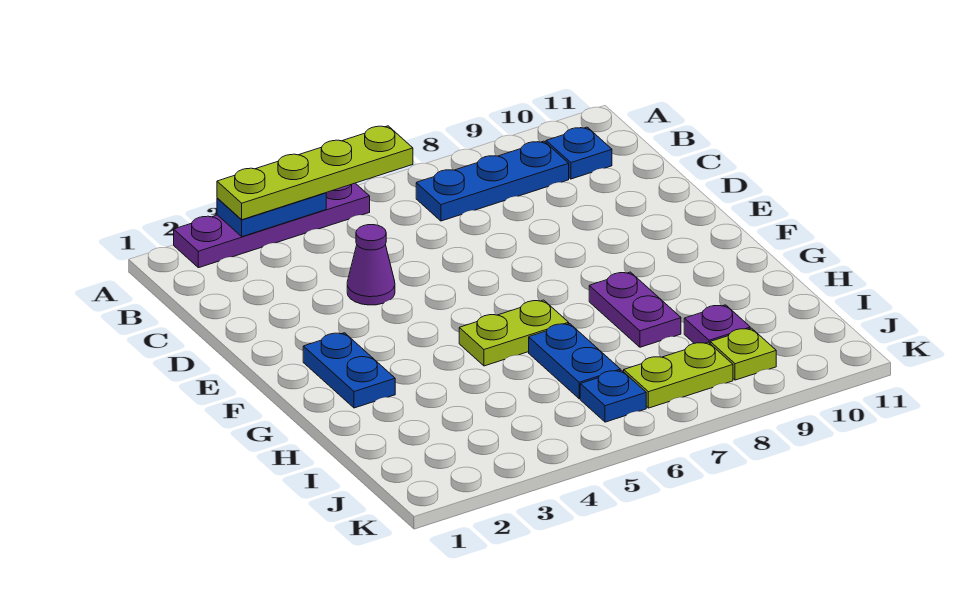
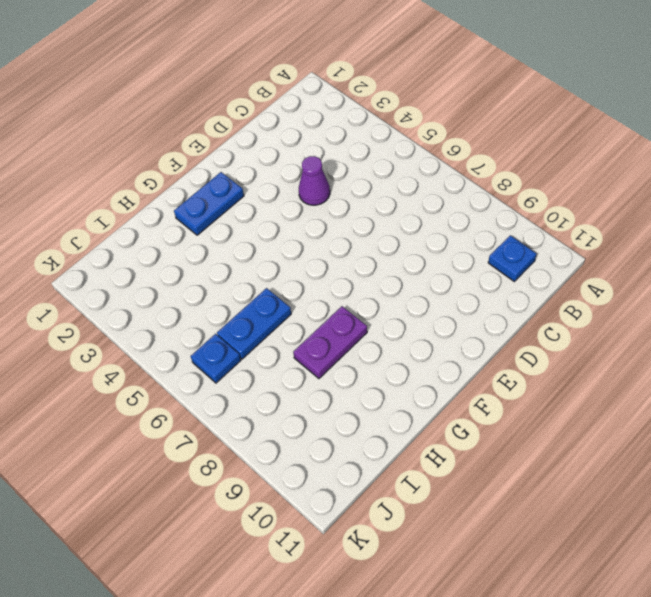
none -> purple plate A2:A5 level 1
none -> blue plate B7:B9 level 1
none -> lime plate G5:G6 level 1

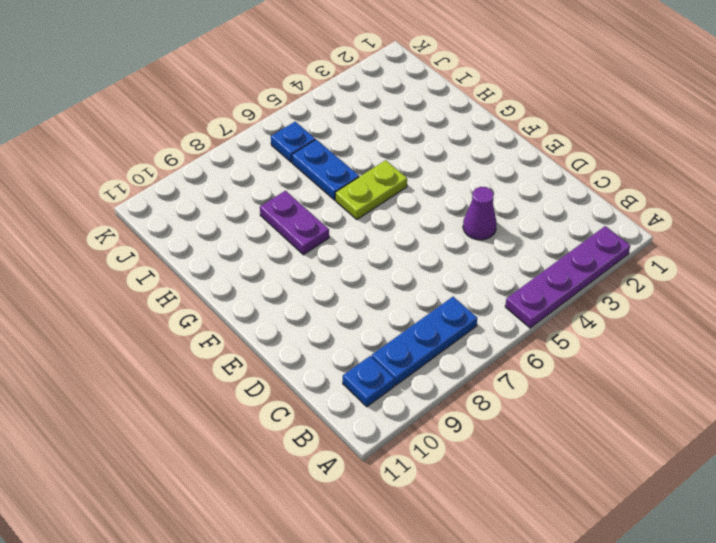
none -> blue plate F2:G2 level 1
none -> purple plate I9 level 1
none -> lime plate J7:J8 level 1

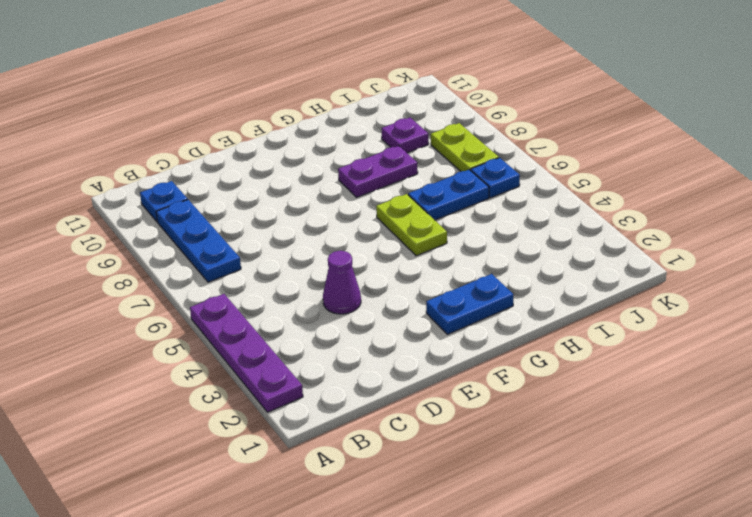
none -> lime plate J9 level 1
none -> blue plate A3:A4 level 2
none -> lime plate A3:A6 level 3

